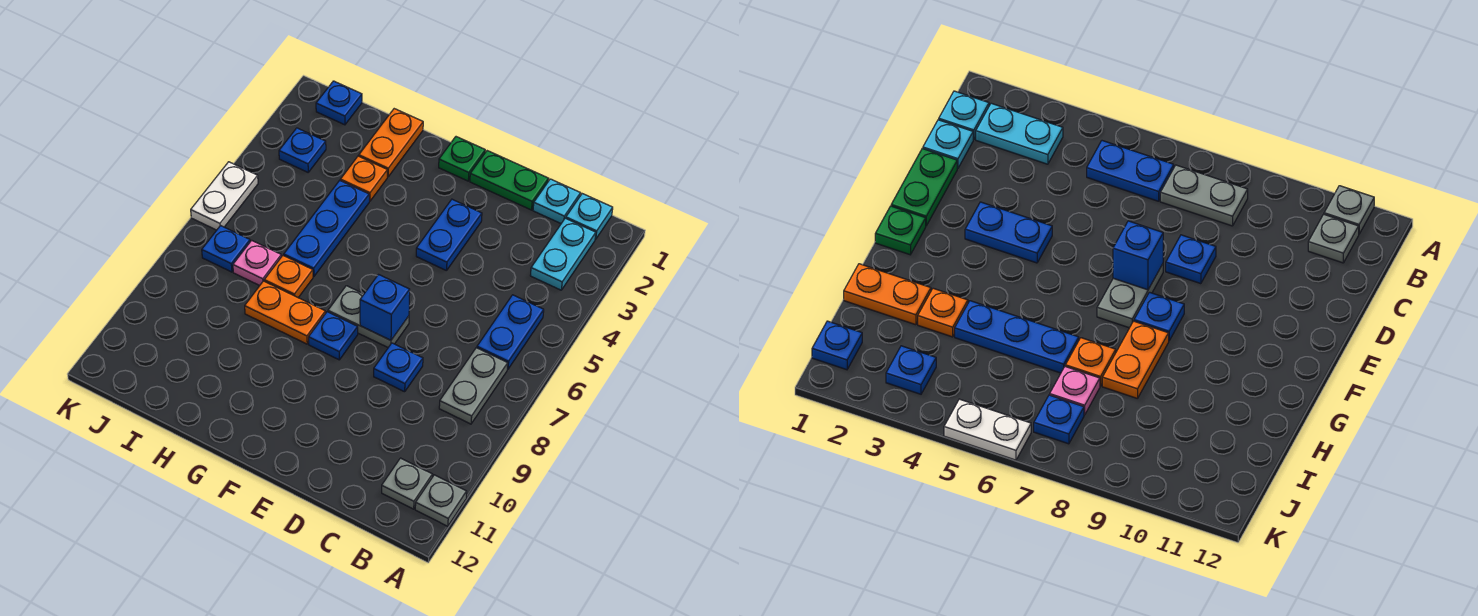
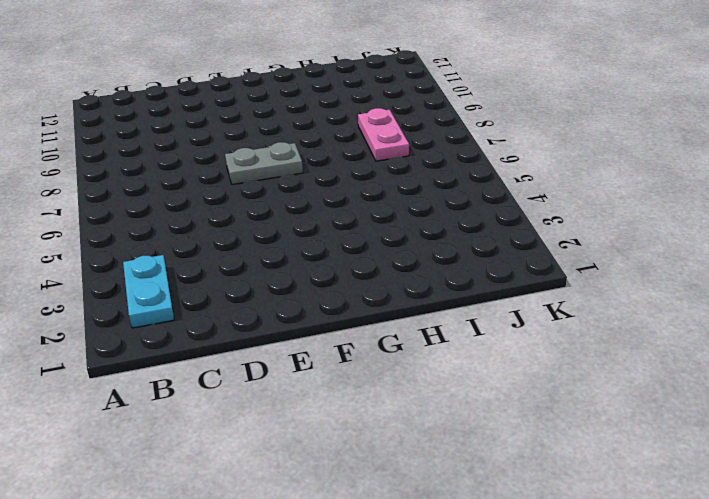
pink plate I7:I8 level 1 -> pink plate I7 level 1
none -> grey plate A11 level 1
none -> cyan plate B1 level 1
none -> blue plate B5:B6 level 1

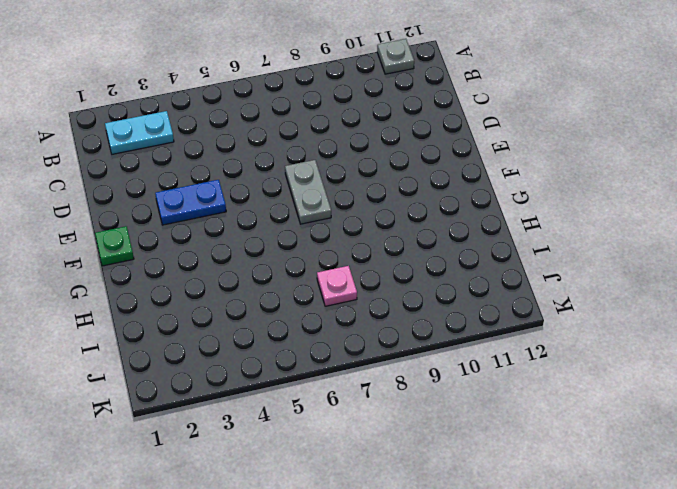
none -> cyan plate B1 level 1
none -> blue plate B5:B6 level 1
none -> grey plate B7:B8 level 1

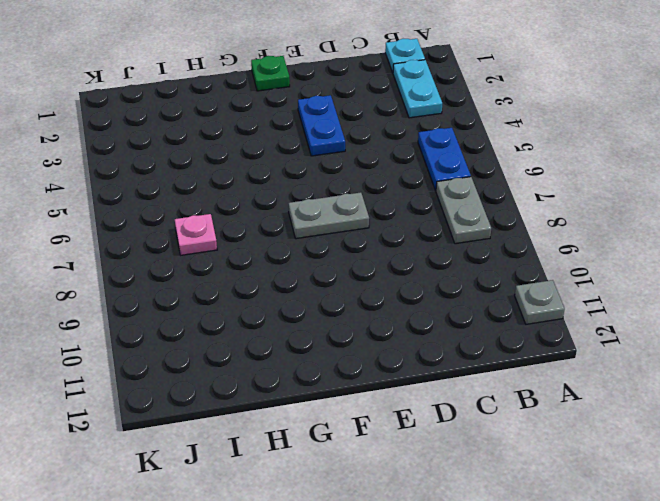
none -> grey plate B11 level 1
none -> cyan plate C1 level 1
none -> green plate D1:E1 level 1

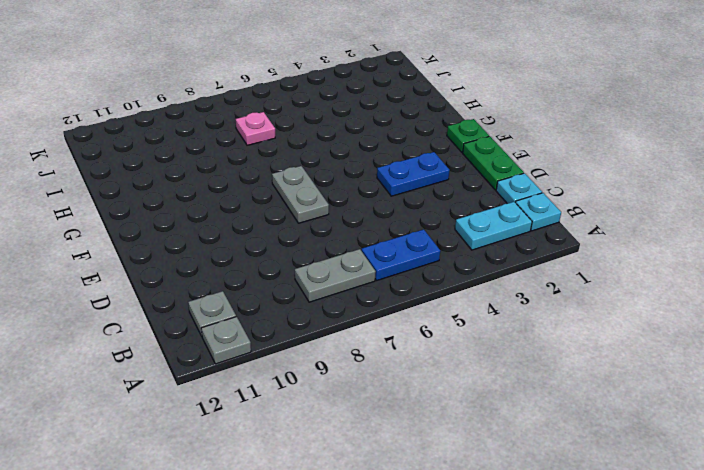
none -> blue plate D8 level 1
none -> blue plate F8 level 1
none -> orange plate G8:H8 level 1

